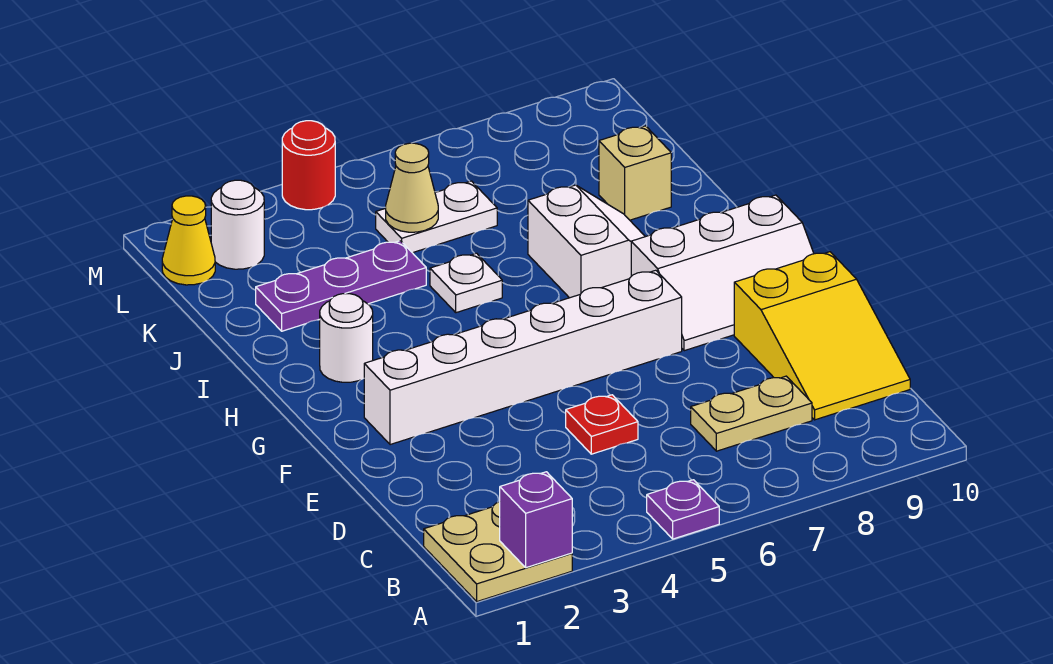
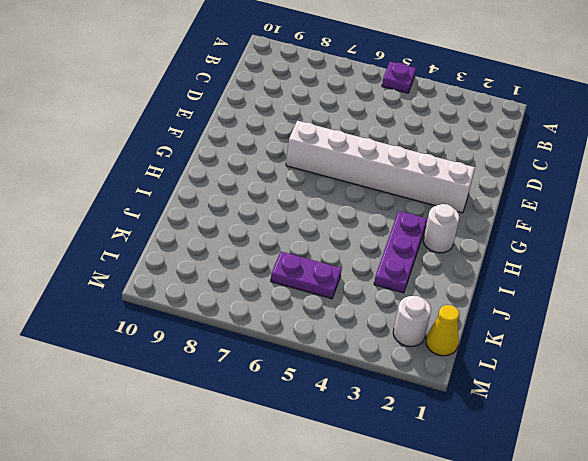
purple plate H3:J3 level 1 -> purple plate J2:J4 level 1
purple plate K5:K6 level 1 -> white plate K5:K6 level 1
none -> tan plate A1:B2 level 1
none -> tan plate C7:C8 level 1
none -> yellow slope C9:E10 level 1 top E

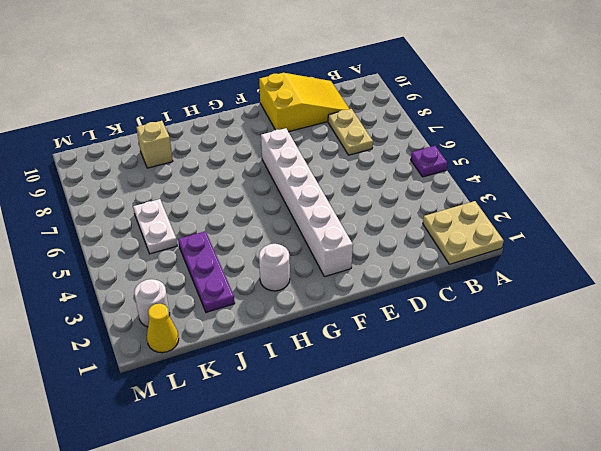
none -> red plate D5 level 1
none -> white slope F8:G10 level 1 top G
none -> white slope H7:I8 level 1 top 7

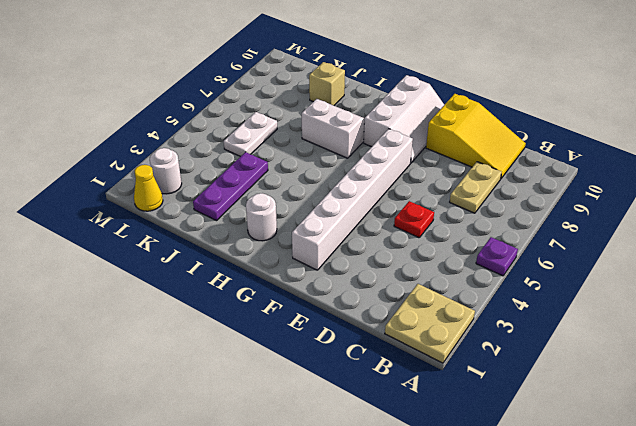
none -> white plate I5 level 1
none -> red round brick M4 level 1
none -> purple brick A2 level 2

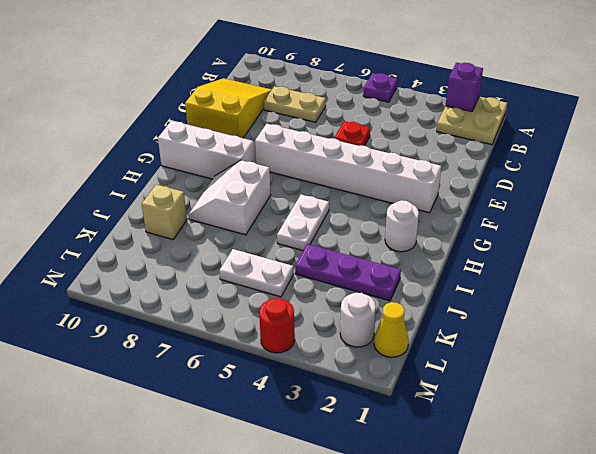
white plate H5:I5 level 1 -> white plate I5 level 1
none -> tan cone K5 level 2

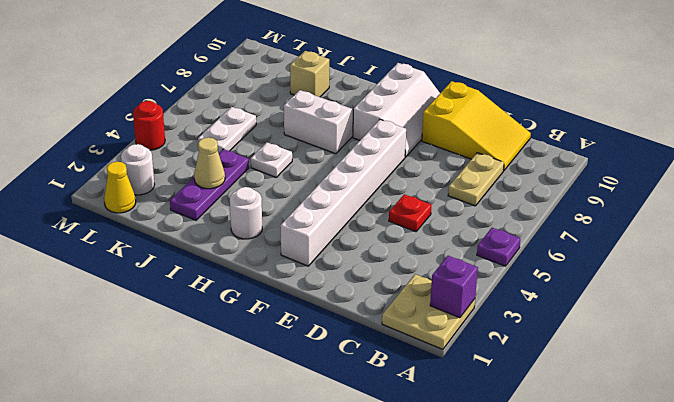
tan cone J3 level 2 -> tan cone K5 level 2

